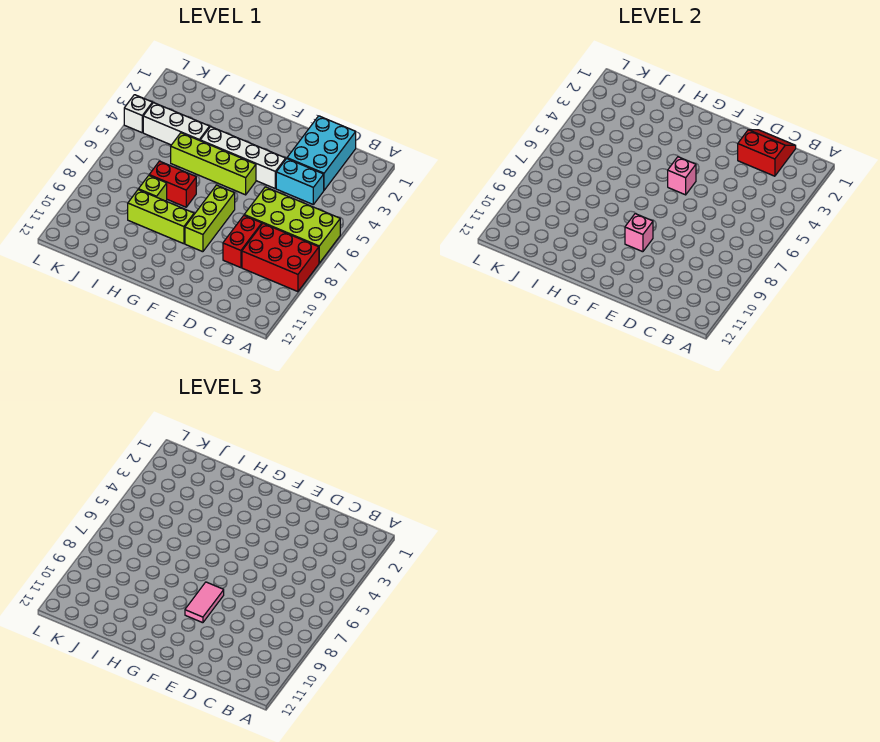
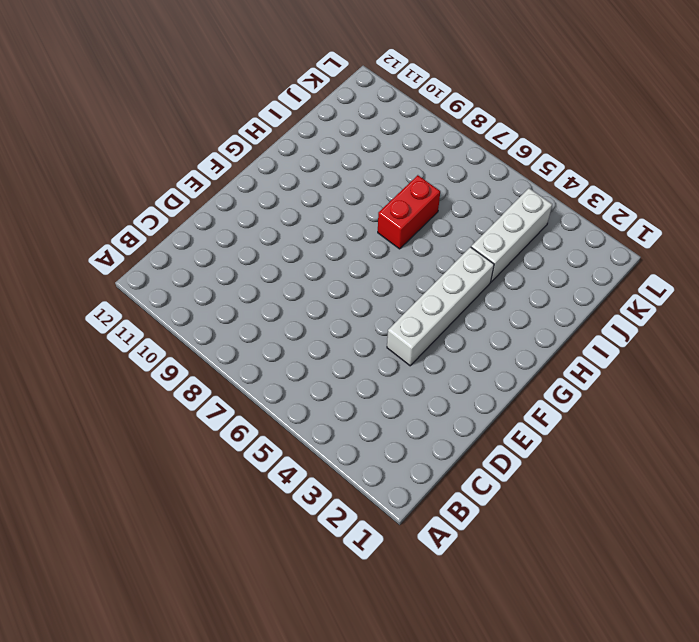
none -> lime brick A6:D7 level 1
none -> red brick A8:C9 level 1
none -> cyan brick C1:D3 level 1

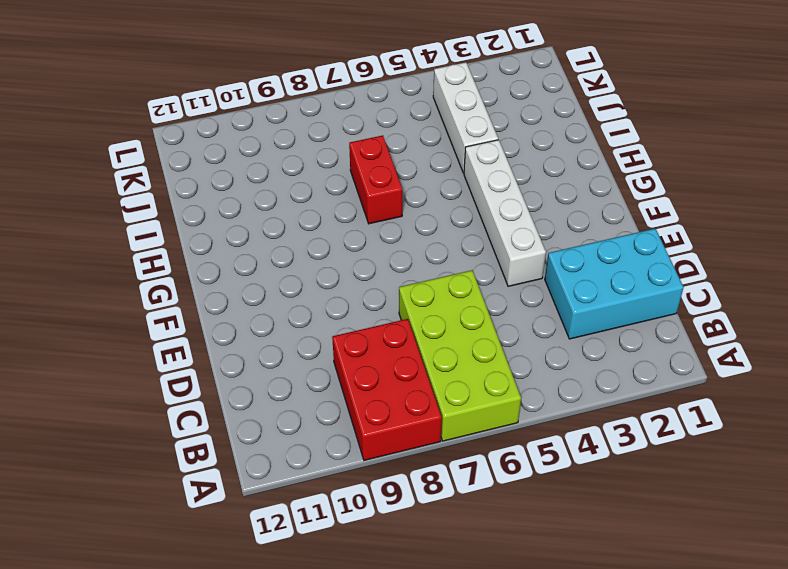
none -> cyan brick C4:D4 level 1
none -> red brick D8:D9 level 1
none -> lime brick F5:I5 level 1

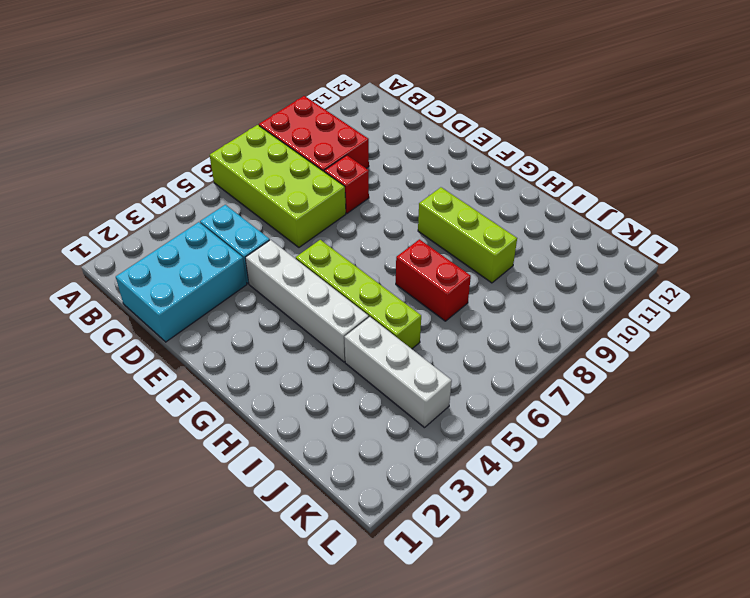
red brick D8 level 1 -> red brick D8:D9 level 1
none -> lime brick F7:F9 level 1
none -> lime brick I8 level 1
none -> white brick L4 level 1

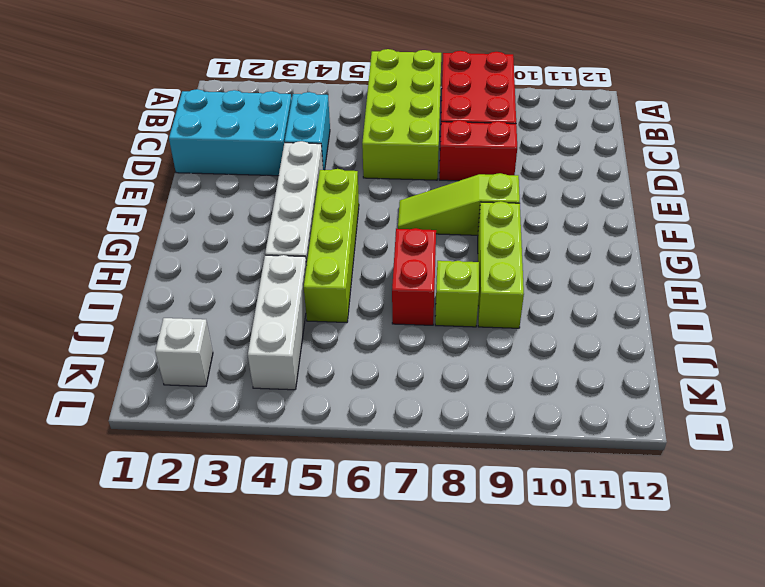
lime slope F7:F9 level 1 top 9 -> lime brick F7:F9 level 1
white brick K2 level 1 -> white brick L4 level 1
none -> red slope C1:D2 level 2 top 2
none -> pink brick F5 level 2
none -> pink brick F9 level 2

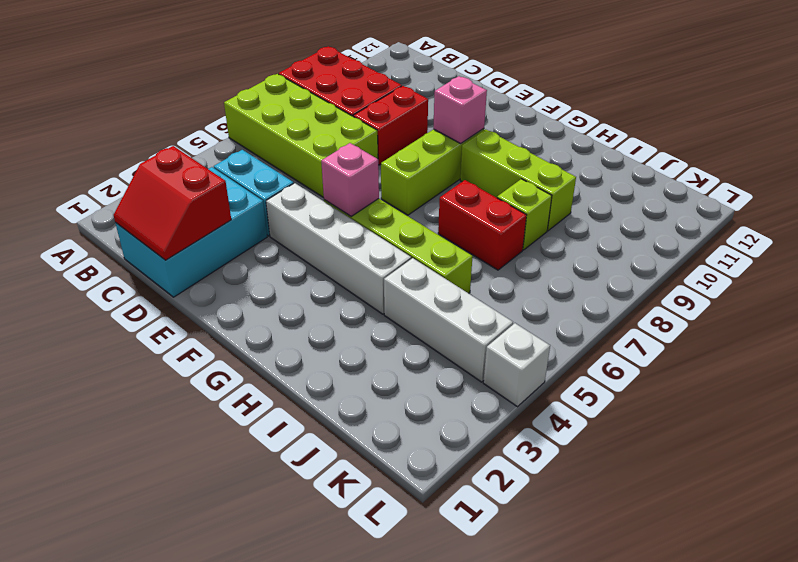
none -> pink tile F8:F9 level 3

